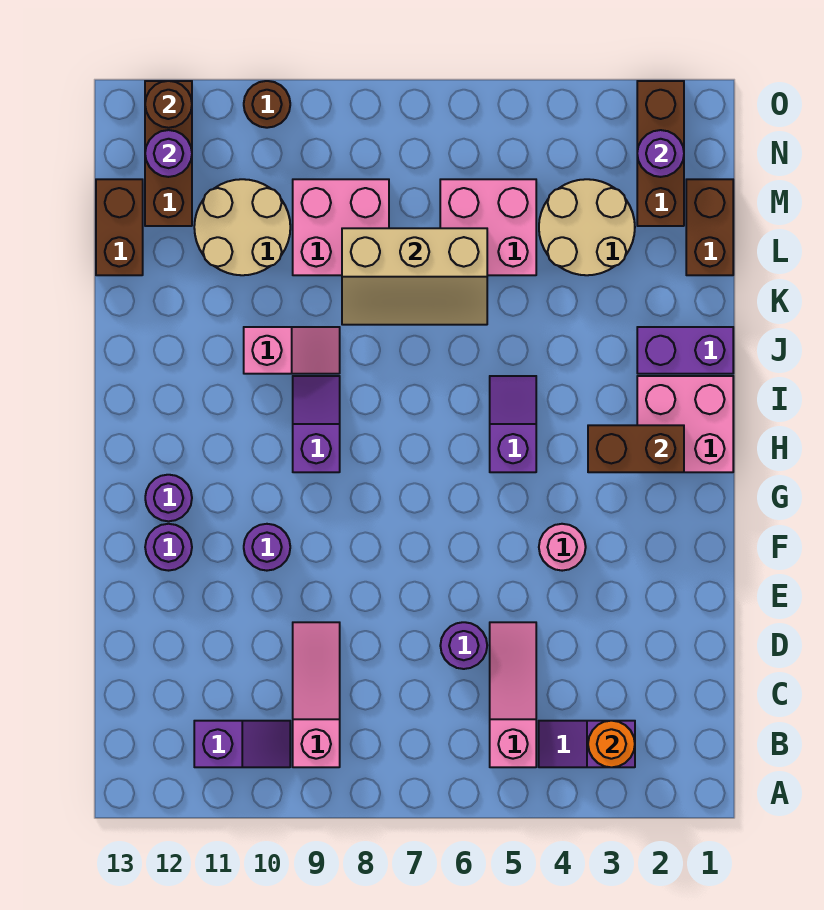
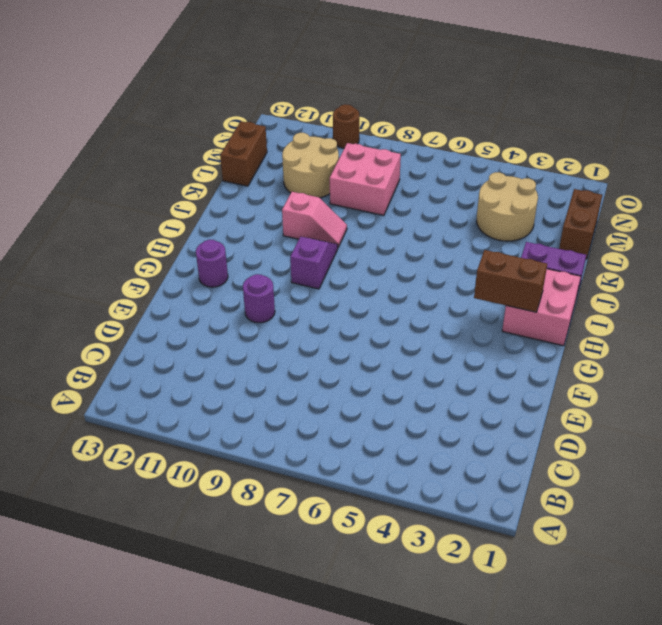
none -> purple slope B3:B4 level 1 top 3
none -> pink slope B5:D5 level 1 top B
none -> pink slope B9:D9 level 1 top B

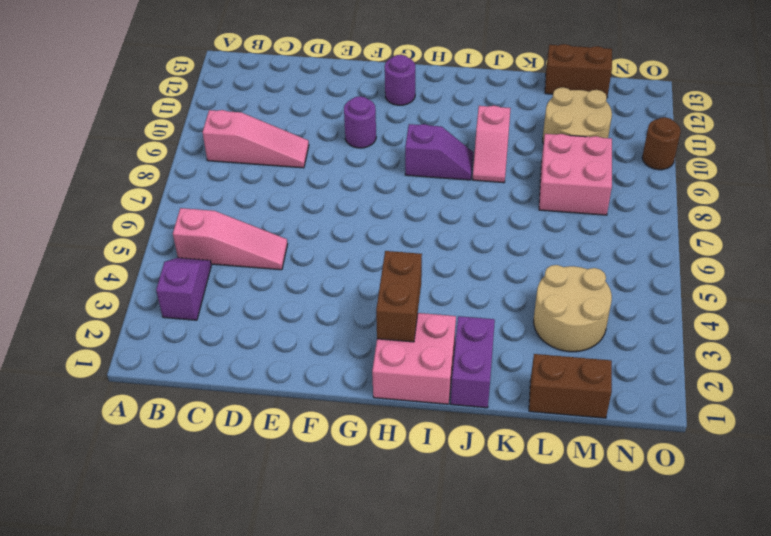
none -> purple slope B10:B11 level 1 top 11
none -> purple round brick D6 level 1
none -> pink round brick F4 level 1

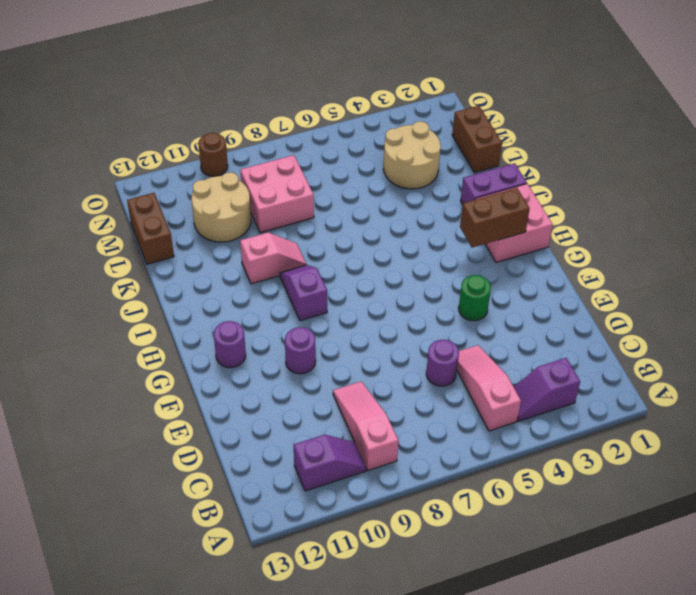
green round brick F4 level 1 -> pink round brick F4 level 1
none -> purple round brick F12 level 1
none -> purple slope H5:I5 level 1 top H
none -> pink brick L5:M6 level 1

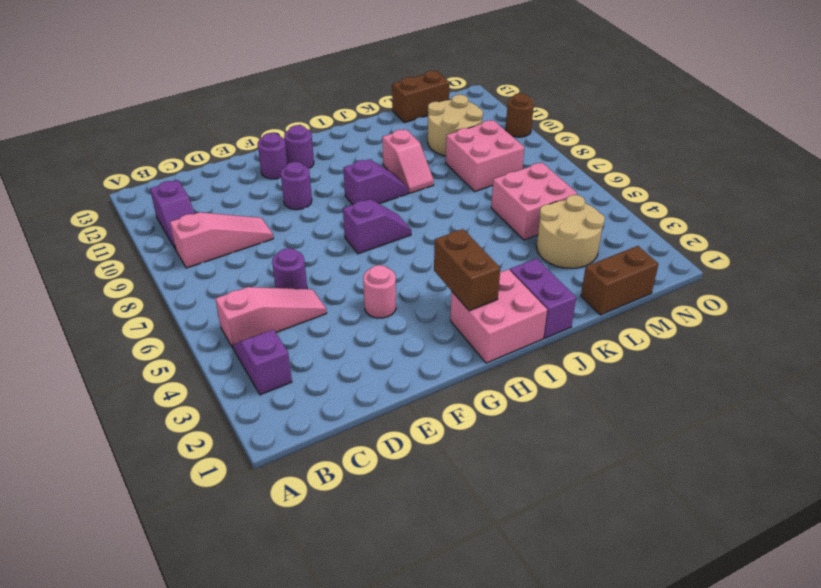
purple slope G7:H7 level 1 top G -> purple slope H5:I5 level 1 top H
none -> brown brick M2:O2 level 1
none -> brown brick M12:O12 level 1
none -> orange round brick B3 level 2

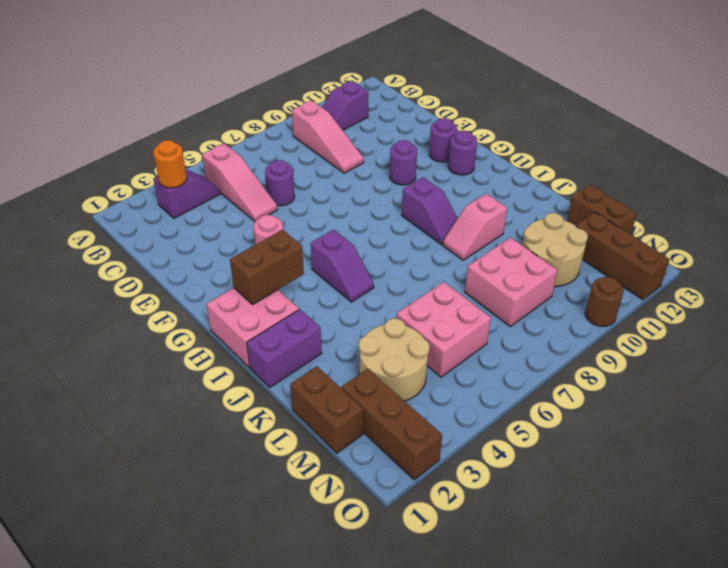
none -> tan slope K6:L8 level 2 top L
none -> purple round brick N2 level 2
none -> purple round brick N12 level 2

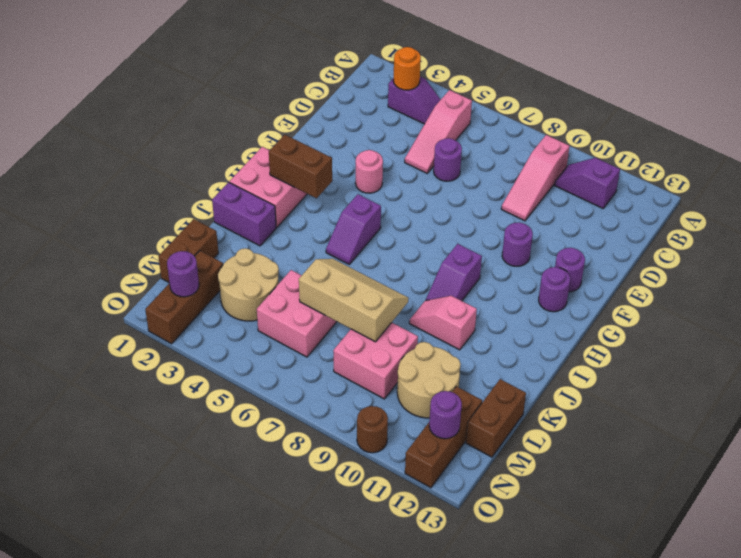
none -> brown round brick O12 level 2

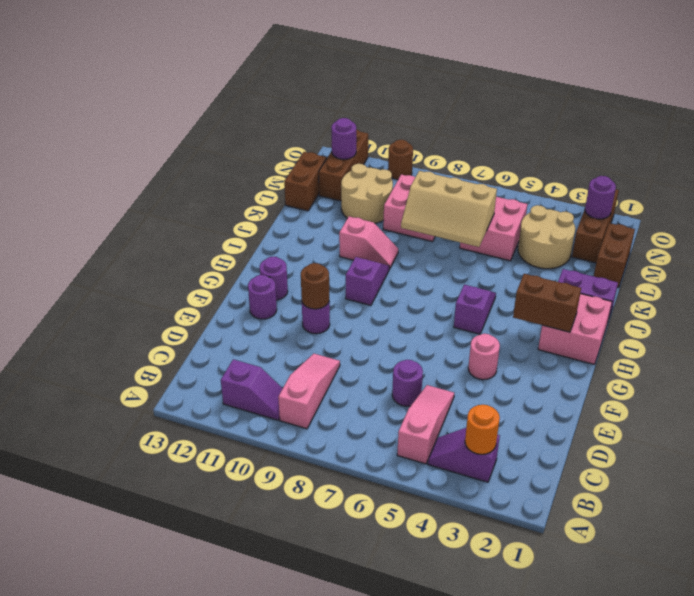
brown round brick F10 level 2 -> brown round brick O12 level 2

